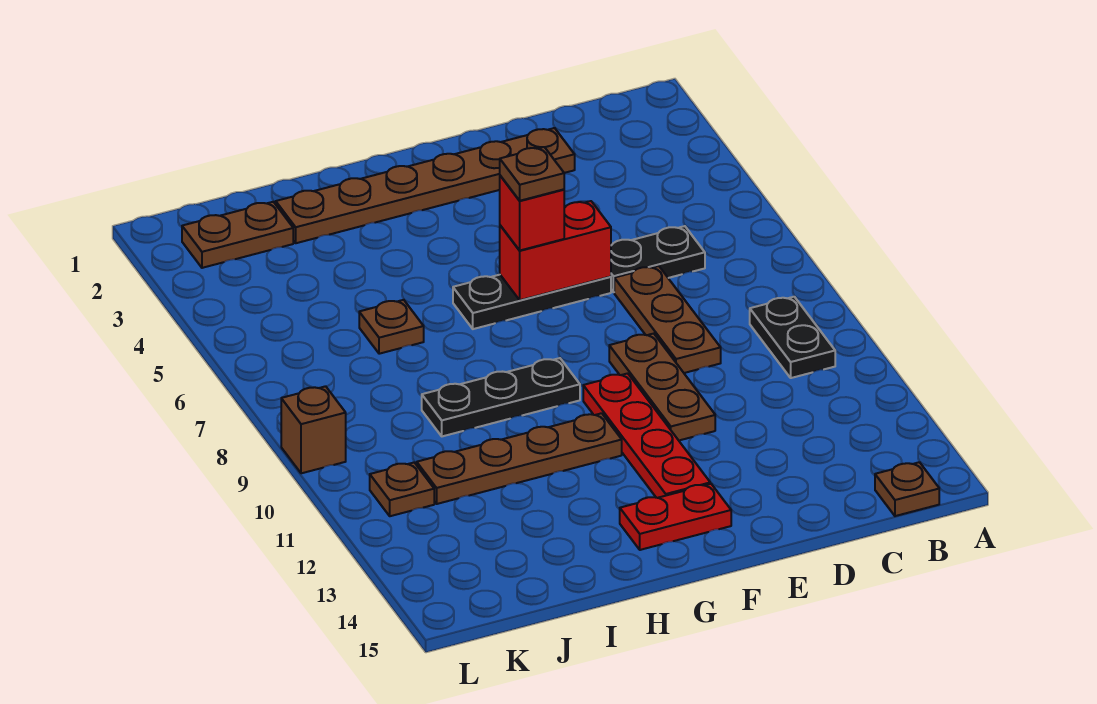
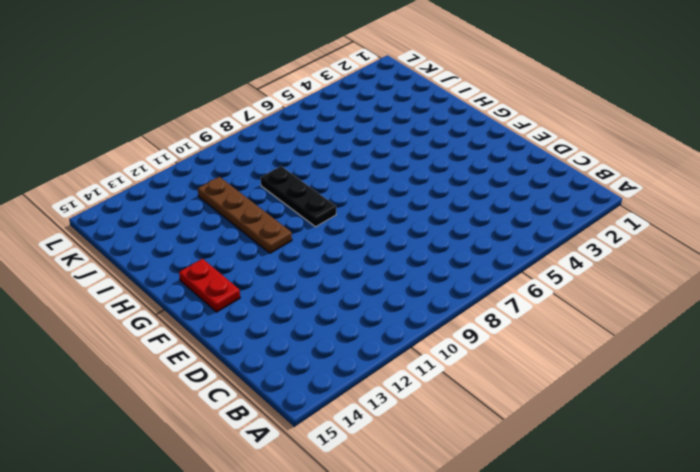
none -> black plate B9:B10 level 1
none -> brown plate B15 level 1
none -> black plate C6:D6 level 1

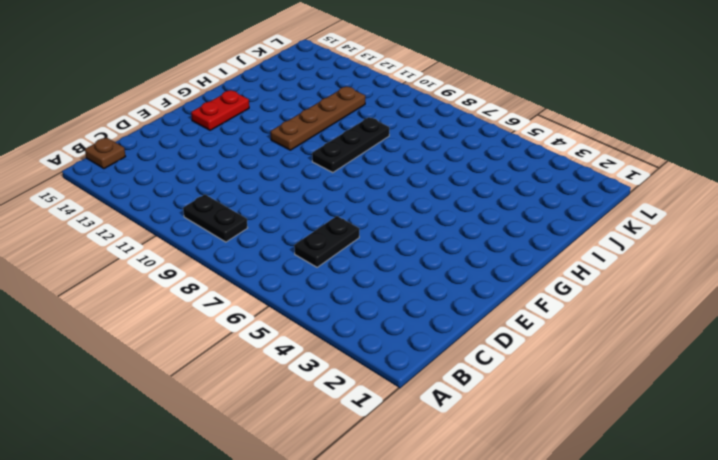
none -> brown plate D2:I2 level 1
none -> brown plate D7:D9 level 1
none -> black plate E6:G6 level 1

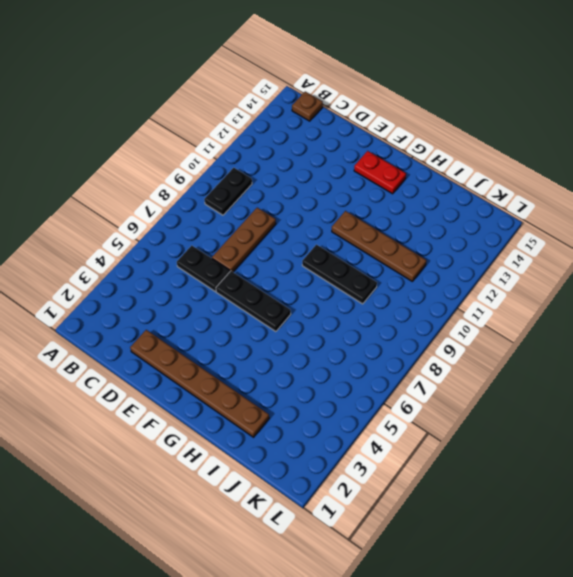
none -> brown plate E9:E11 level 1
none -> red plate F10:F13 level 1
none -> brown plate I6 level 1

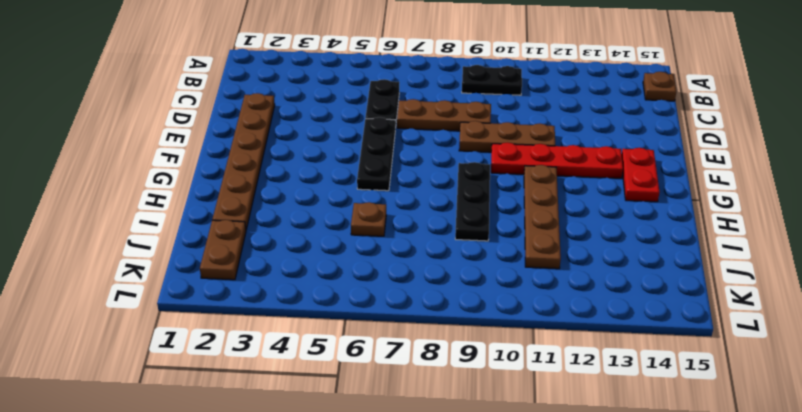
none -> brown plate K11 level 1
none -> brown brick L9 level 1
none -> red brick E6:F6 level 2

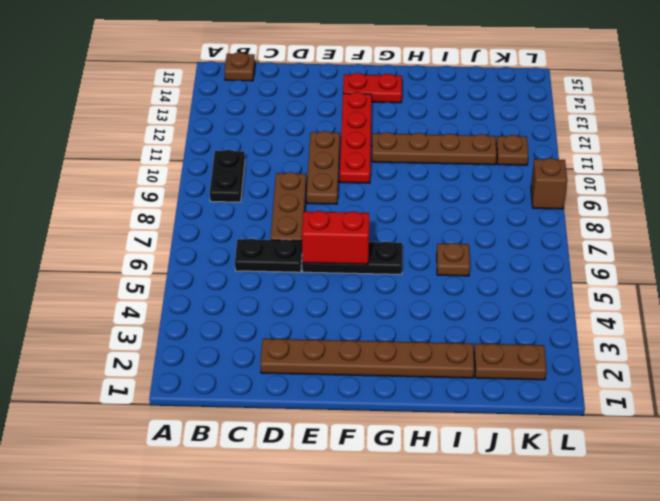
none -> black plate G9:I9 level 1
none -> red brick F6 level 3
none -> brown plate F6 level 4

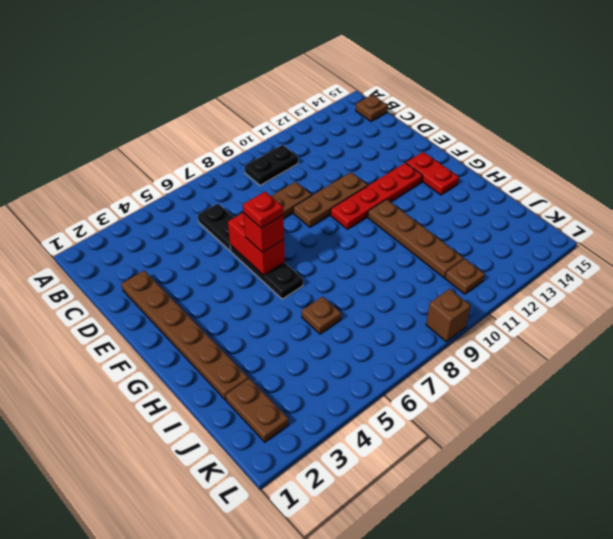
red plate F6 level 4 -> brown plate F6 level 4
none -> black plate G9:I9 level 1

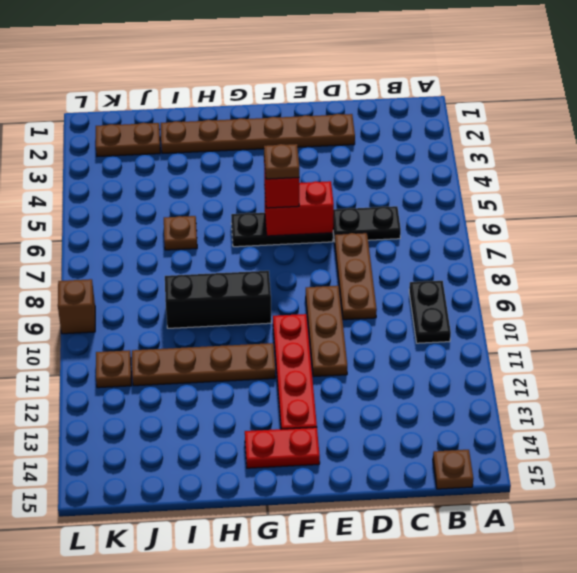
black brick G9:I9 level 1 -> black plate G9:I9 level 1

